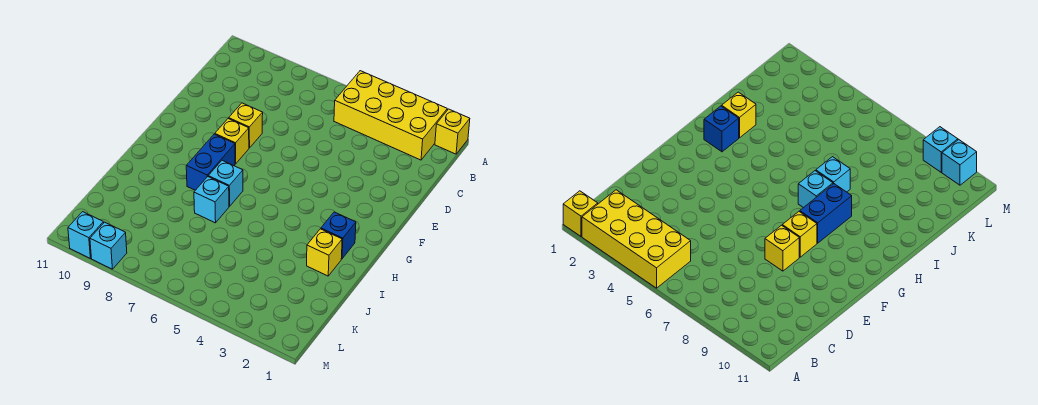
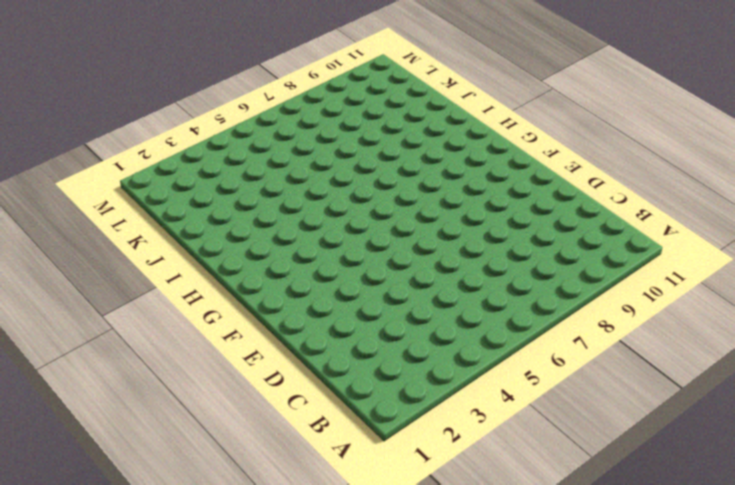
none -> yellow brick A1 level 1
none -> yellow brick A2:B5 level 1

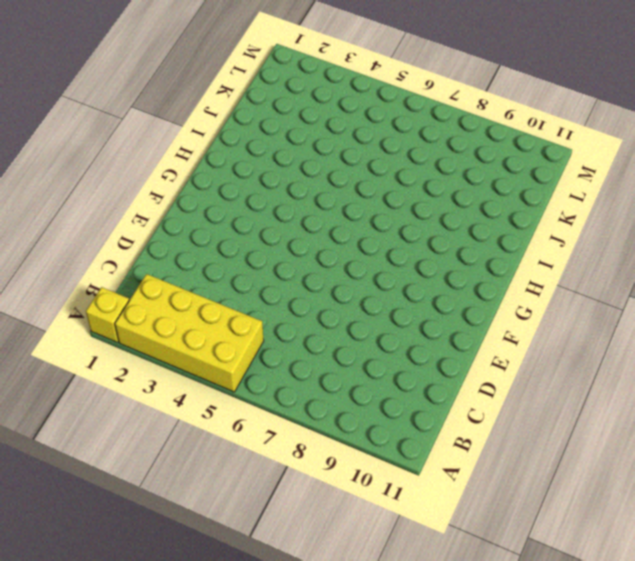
none -> yellow brick E8 level 1
none -> yellow brick F8 level 1

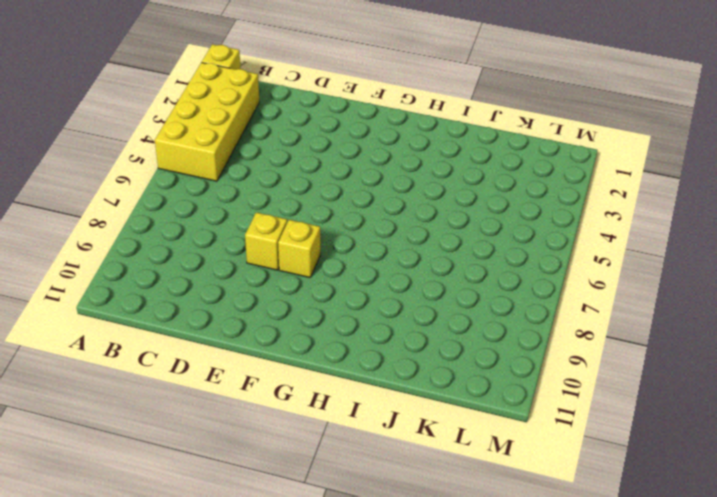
none -> blue brick G8:H8 level 1
none -> blue brick H2 level 1

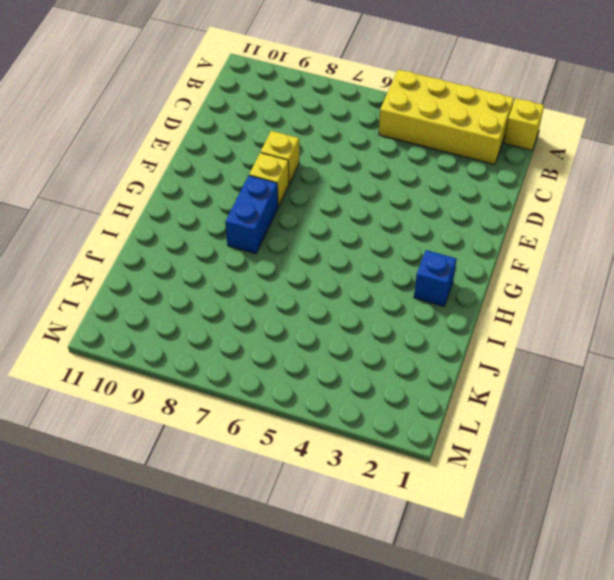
none -> cyan brick H7 level 1
none -> yellow brick I2 level 1

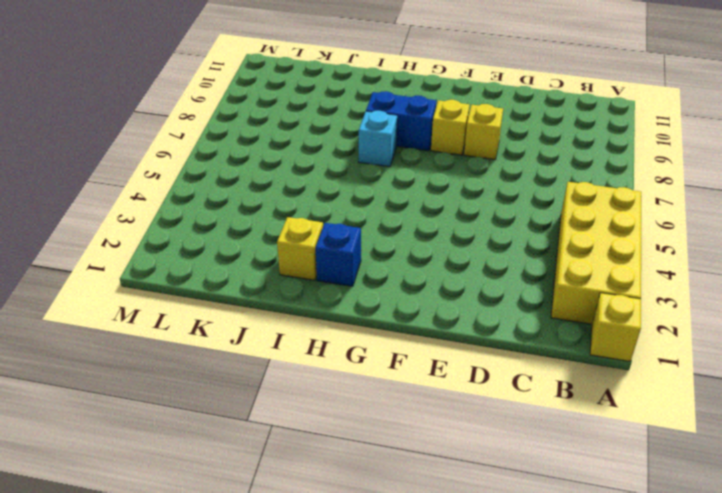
none -> cyan brick I7 level 1
none -> cyan brick M9 level 1

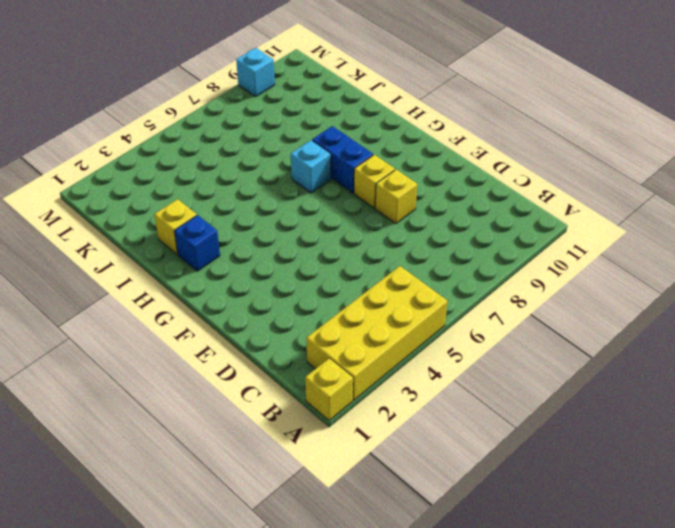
none -> cyan brick I7 level 1
none -> cyan brick M10 level 1

